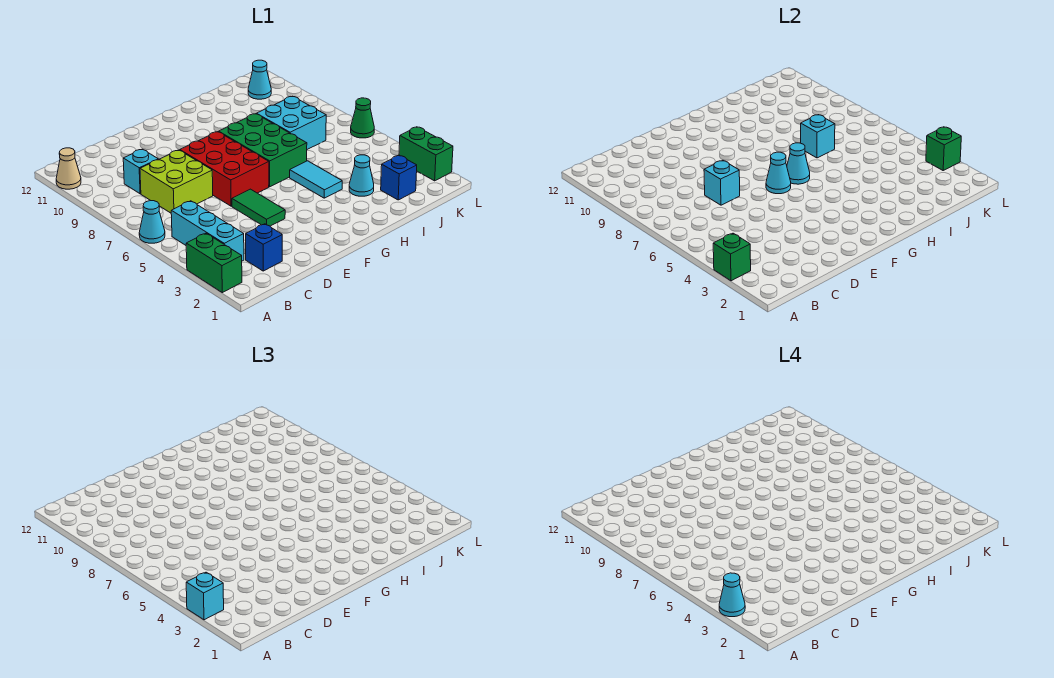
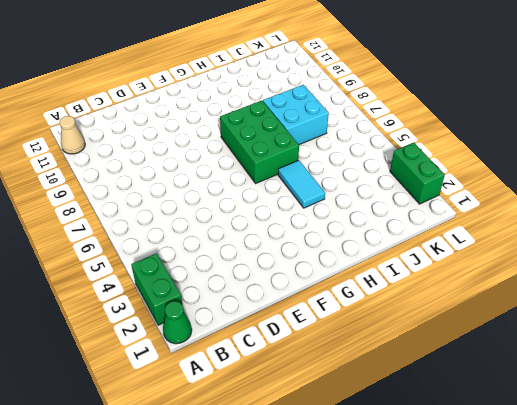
green cone A1 level 1 -> green cone L6 level 1
none -> cyan cone A6 level 1
none -> cyan brick B3:B5 level 1
none -> blue brick C2 level 1

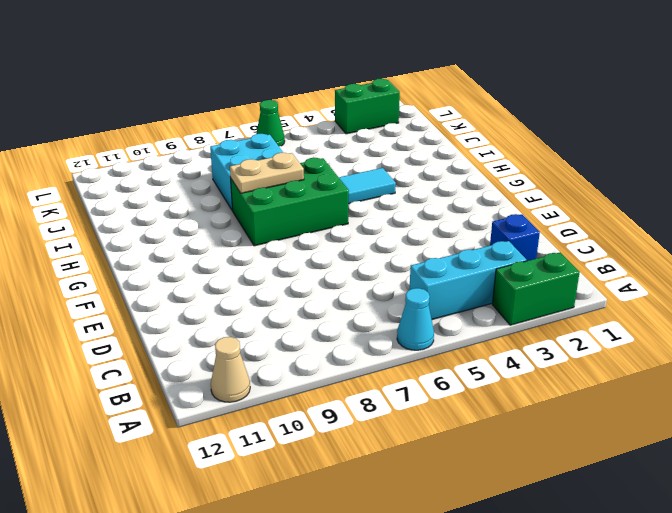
tan plate H7:H8 level 2 -> none
none -> lime brick C7:D8 level 1
none -> cyan brick C9 level 1
none -> green tile E4:E5 level 1

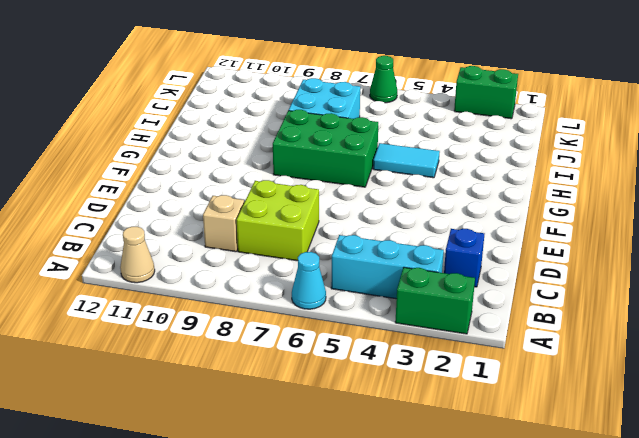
tan brick C9 level 1 -> cyan brick C9 level 1
none -> green tile E4:E5 level 1
none -> red brick E6:F8 level 1
none -> cyan cone I3 level 1

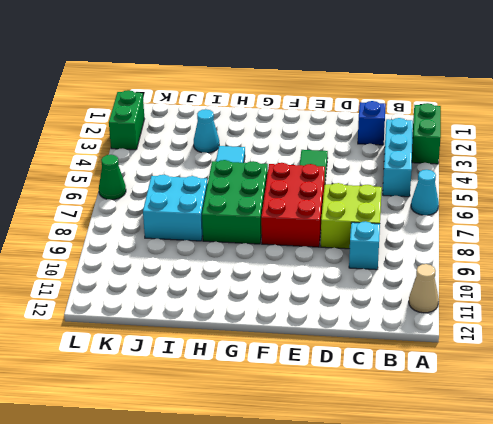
none -> blue brick J2 level 1
none -> cyan cone K11 level 1
none -> green brick A3 level 2

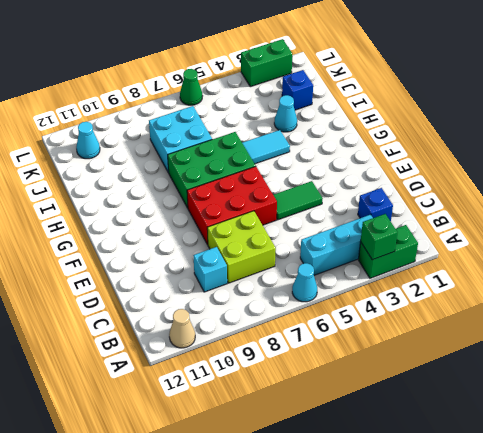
none -> cyan brick D7 level 2
none -> cyan cone F6 level 2
none -> cyan cone G6 level 2

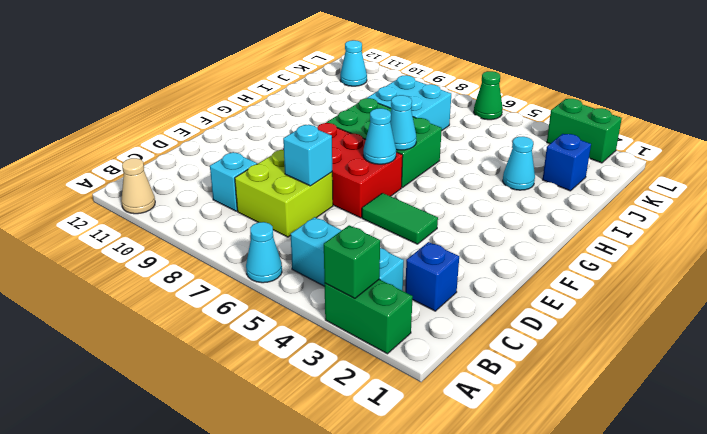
none -> cyan tile H4:H5 level 1
none -> cyan brick I7 level 2
none -> green brick L3 level 2

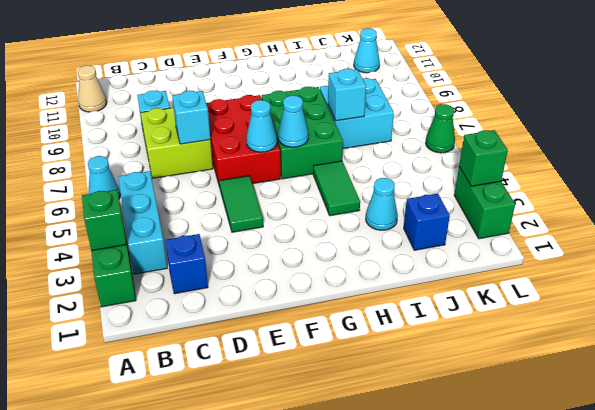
green tile H4:H5 level 1 -> cyan tile H4:H5 level 1
none -> cyan brick A3 level 3
none -> cyan cone A3 level 4

